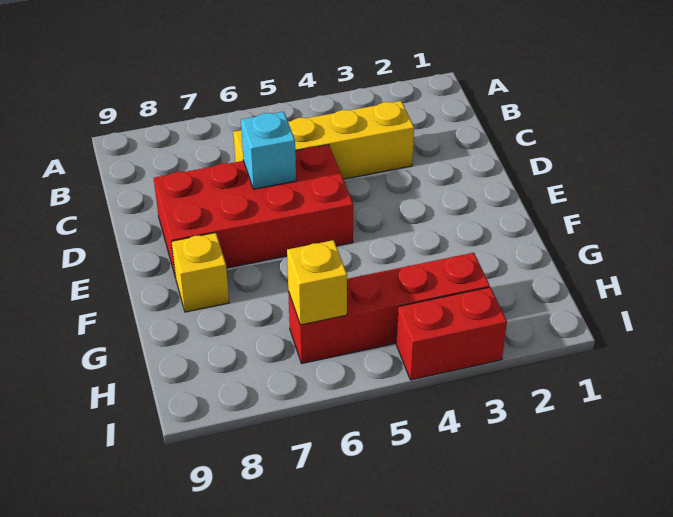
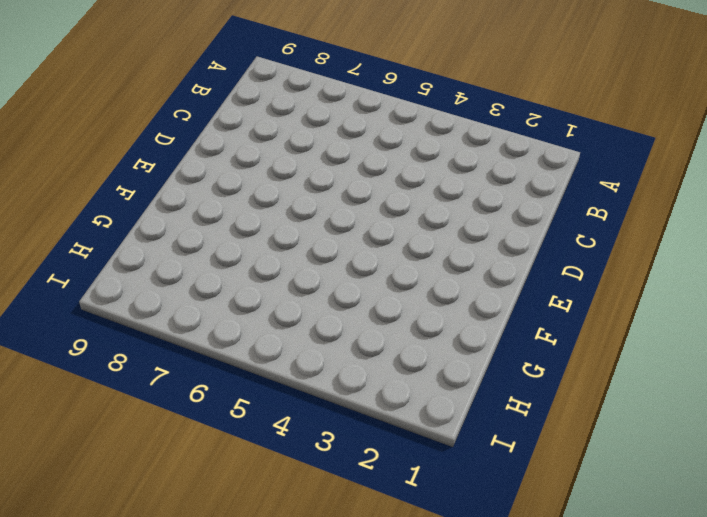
none -> yellow brick C3:C6 level 1
none -> red brick D5:E8 level 1

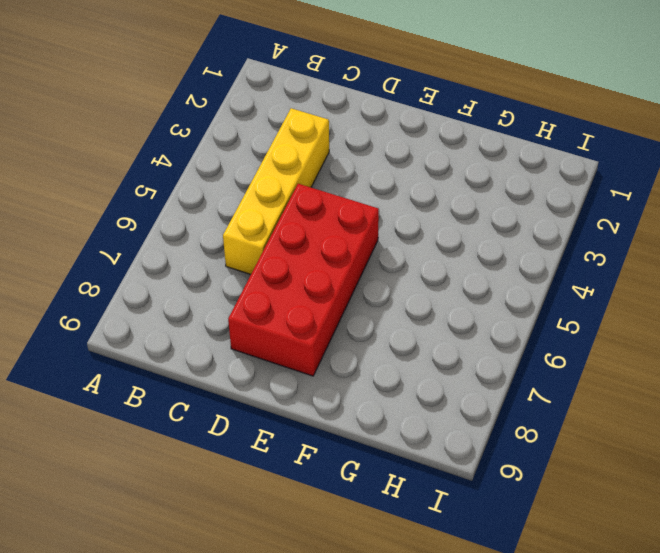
none -> yellow brick F8 level 1
none -> red brick H3:H6 level 1

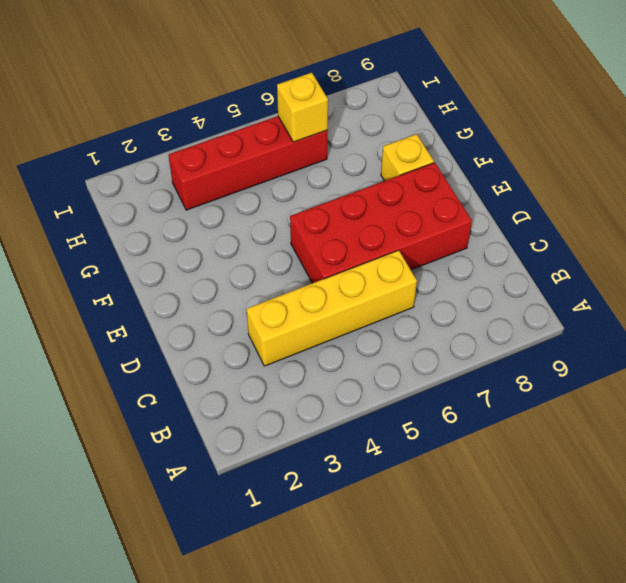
none -> red brick I3:I4 level 1
none -> cyan brick D6 level 2

